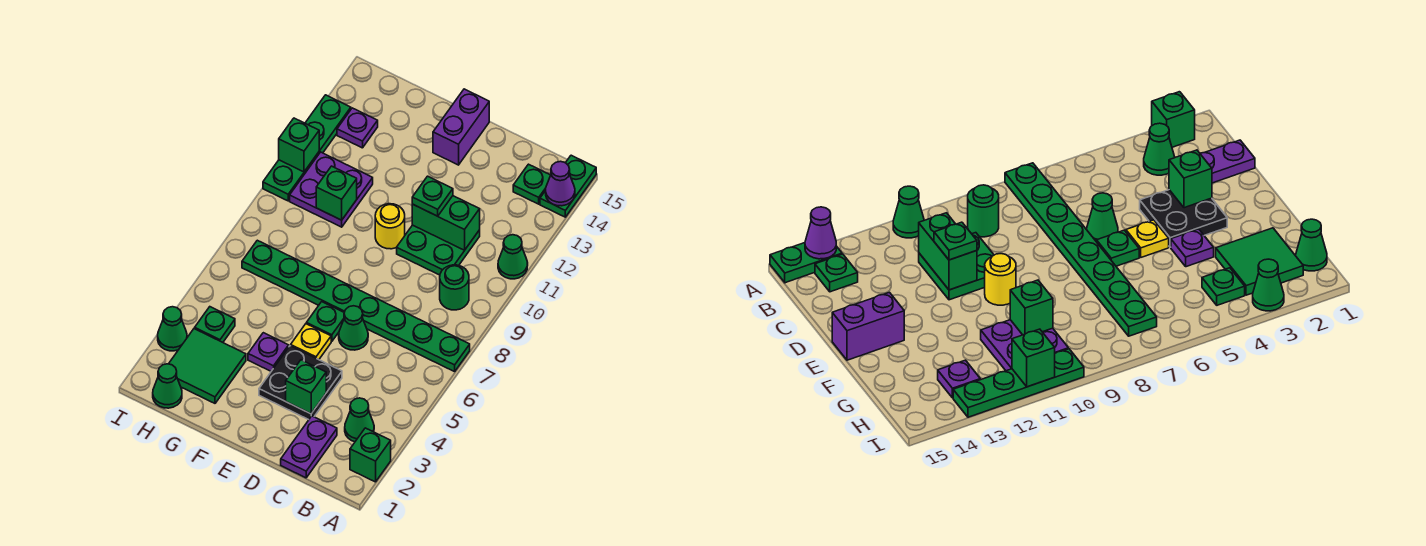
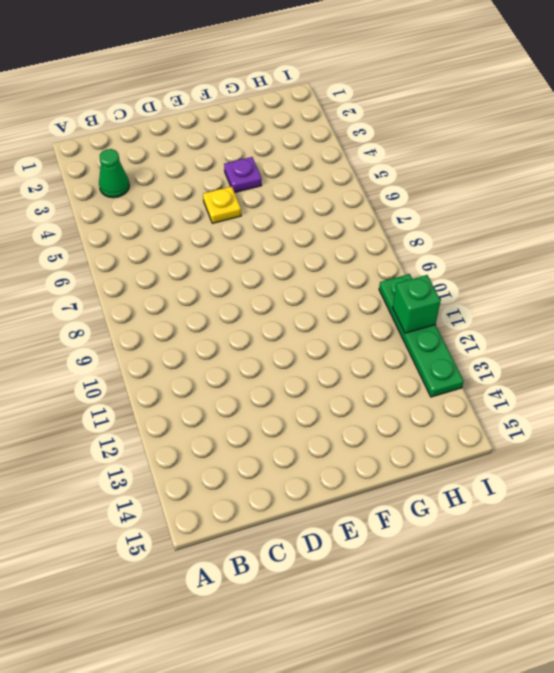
none -> green brick A2 level 1
none -> green plate A7:H7 level 1
none -> green cone A11 level 1

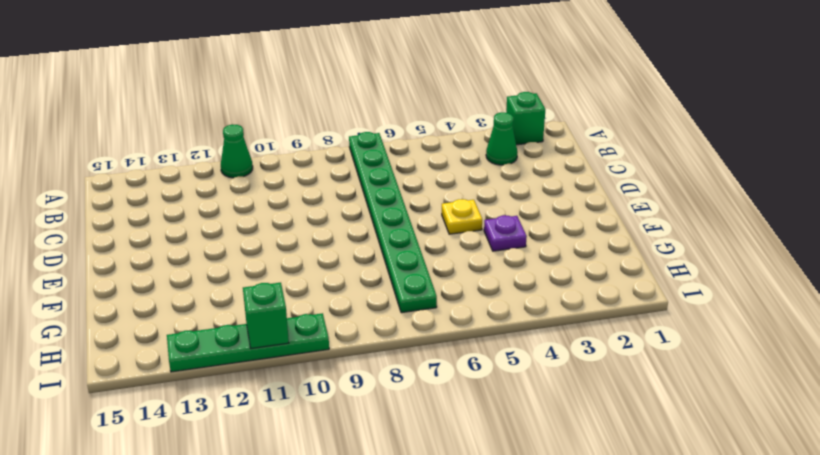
none -> green plate A14:A15 level 1
none -> green round brick B9 level 1
none -> green plate B14 level 1

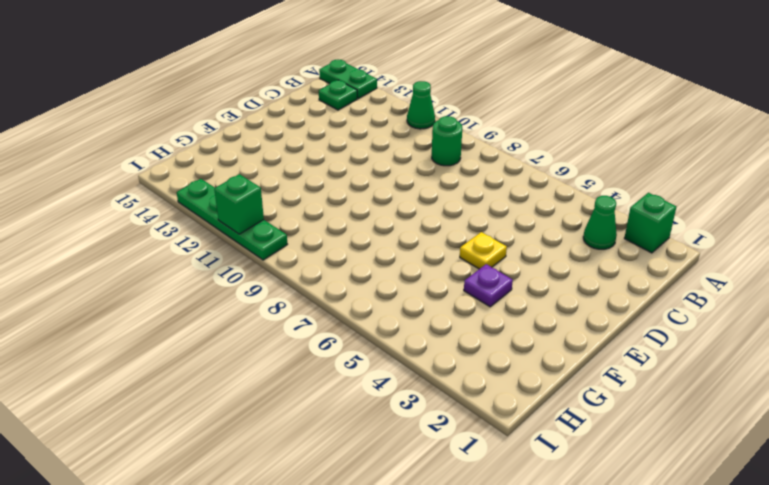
none -> green plate A7:H7 level 1
none -> purple plate C1:C2 level 1
none -> green plate C10:D11 level 1

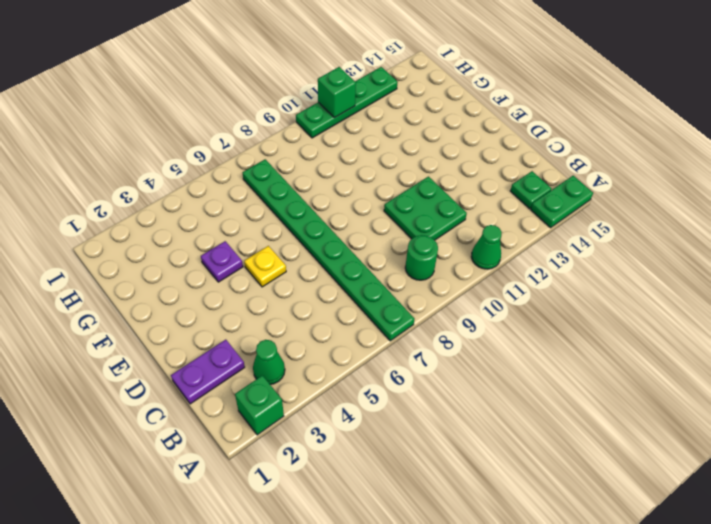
none -> black plate D3:E4 level 1
none -> green cone D6 level 1
none -> green plate E6 level 1

